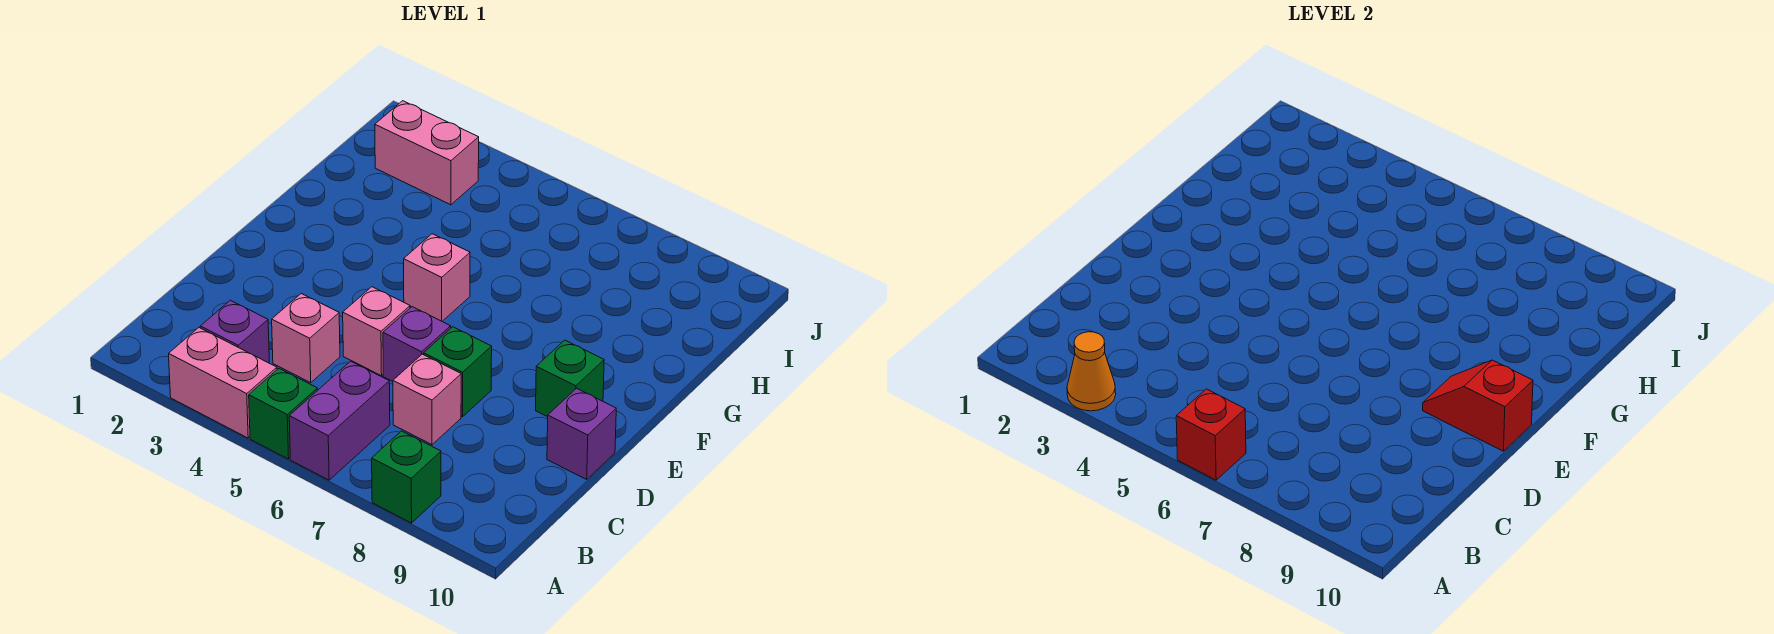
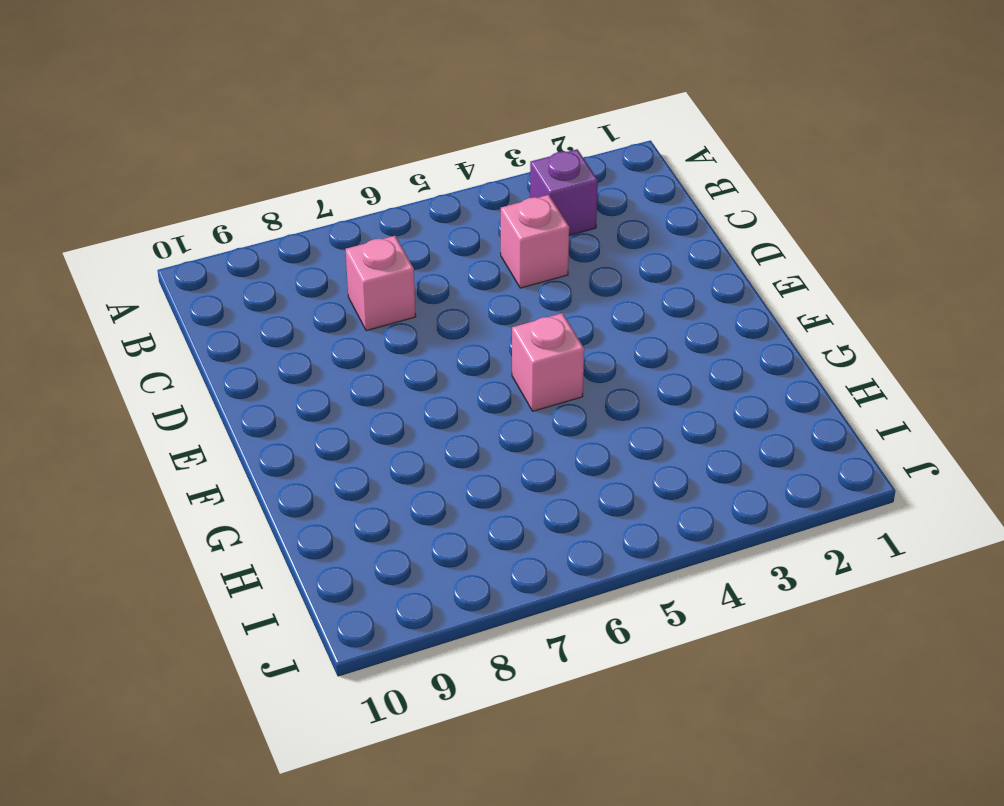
none -> pink brick A3:A4 level 1
none -> green brick A5 level 1
none -> purple brick A6:B6 level 1

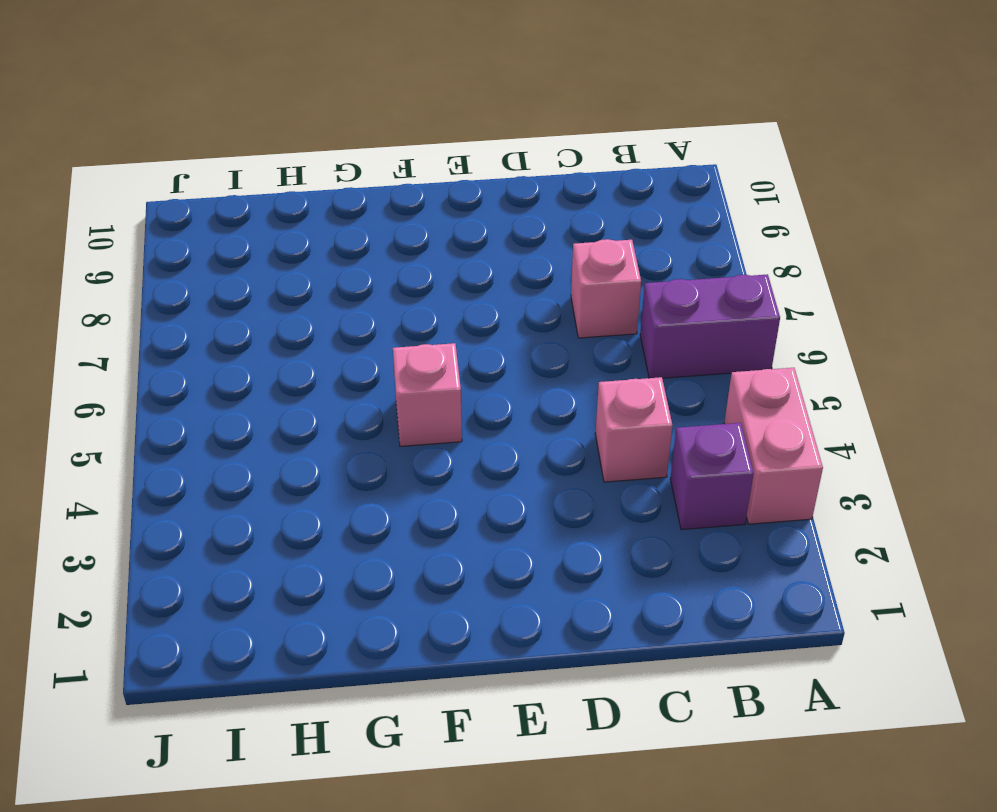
none -> green brick A5 level 1
none -> green brick A8 level 1
none -> pink brick D5 level 1

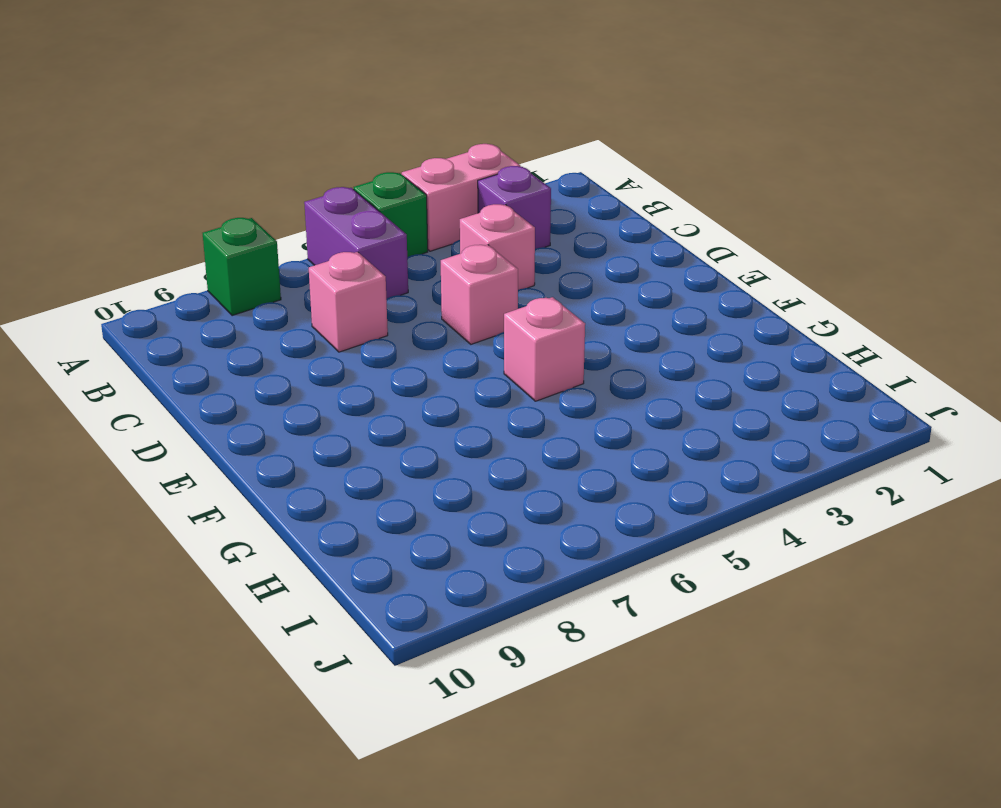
none -> purple brick D6 level 1
none -> green brick D7 level 1
none -> purple brick D10 level 1

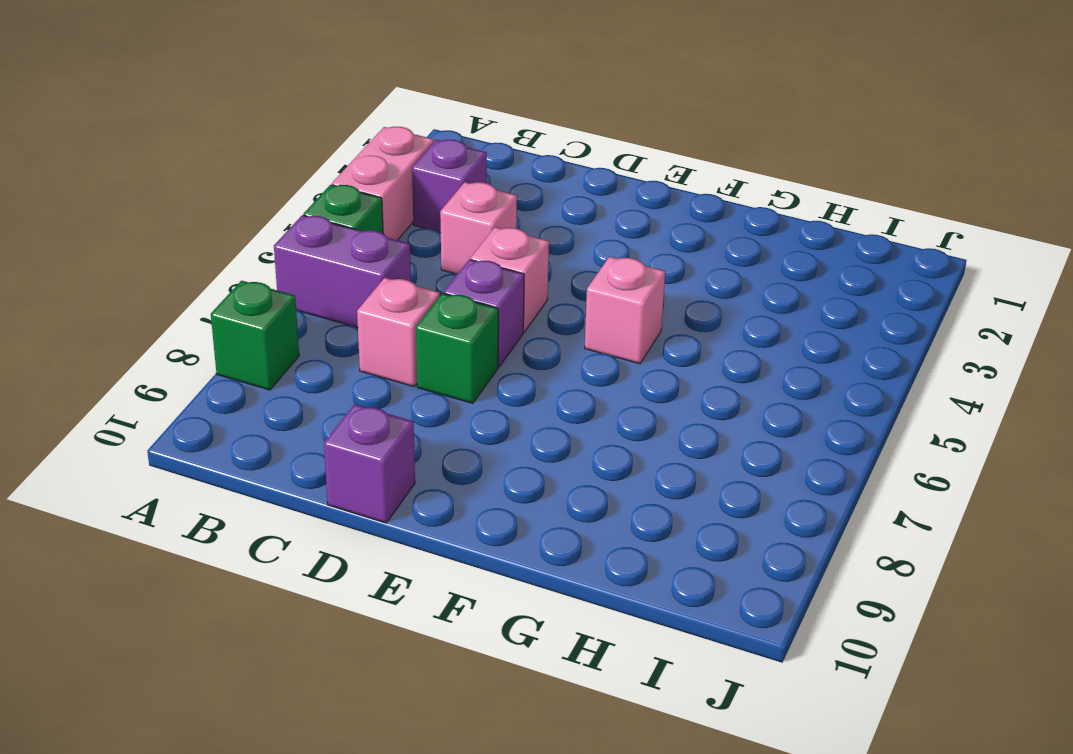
none -> green brick E9 level 1
none -> pink brick I2:I3 level 1
none -> orange cone A3 level 2

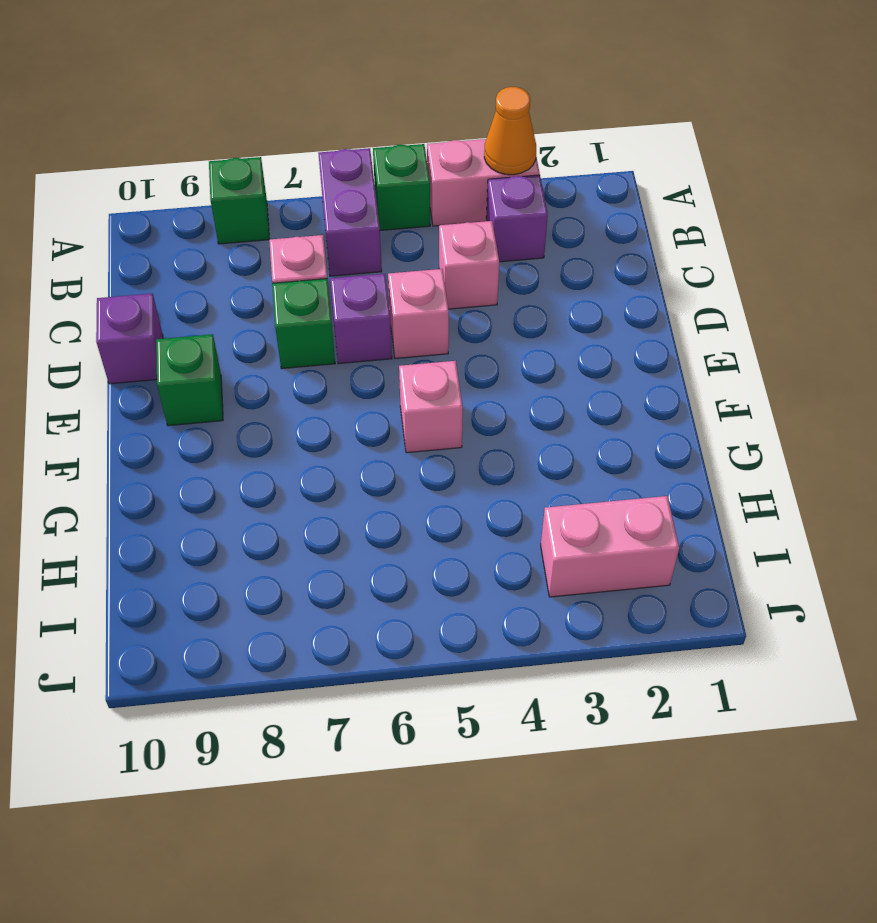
none -> red brick A6 level 2
none -> red slope E9:E10 level 2 top 10

